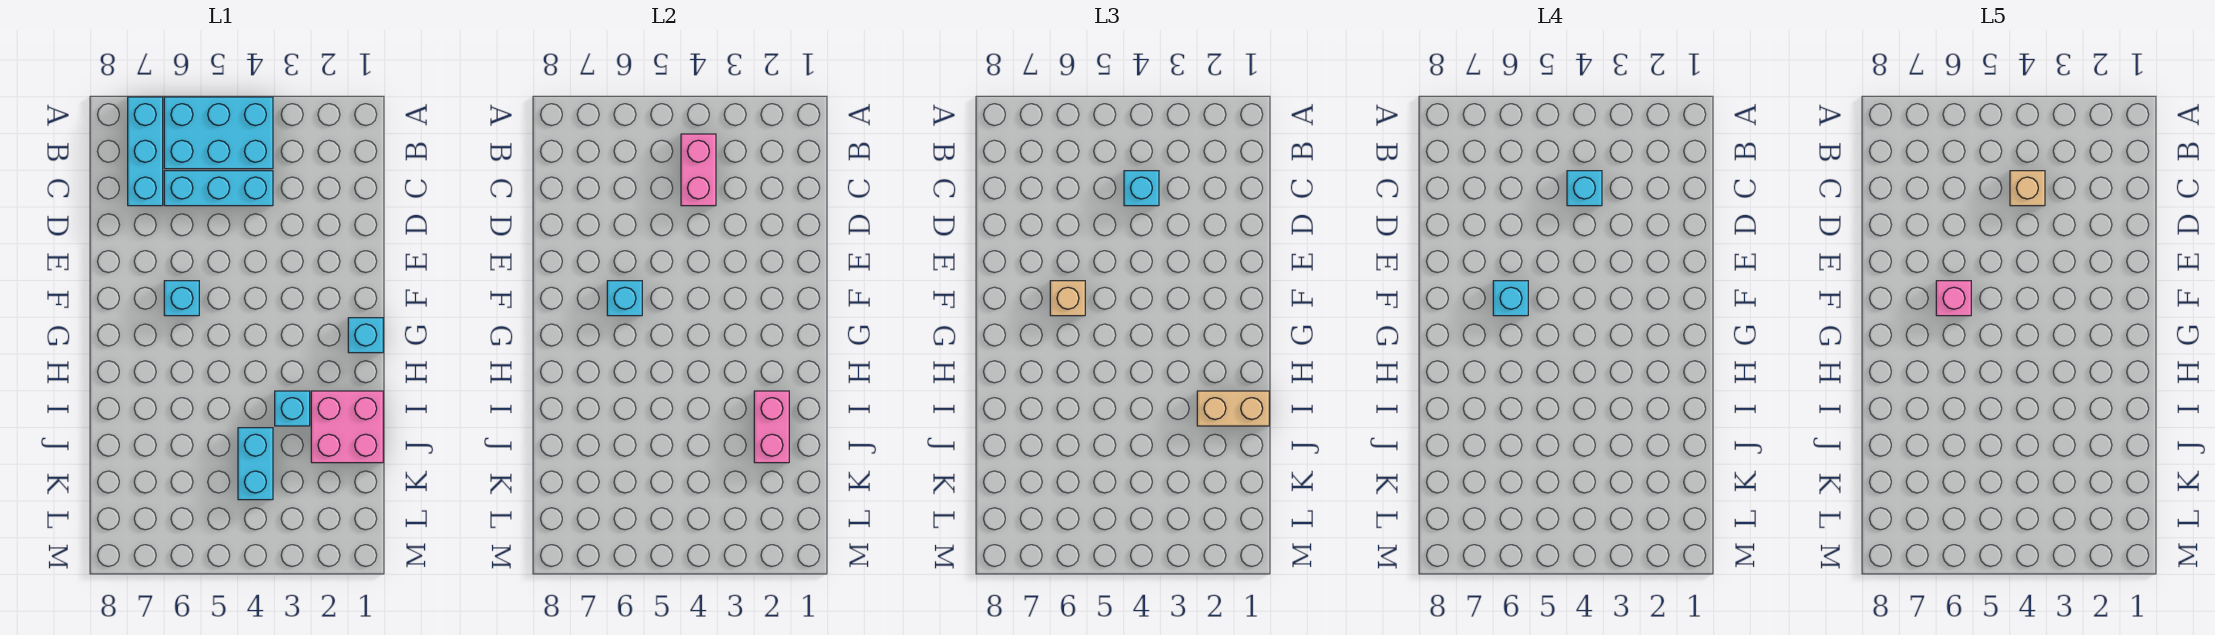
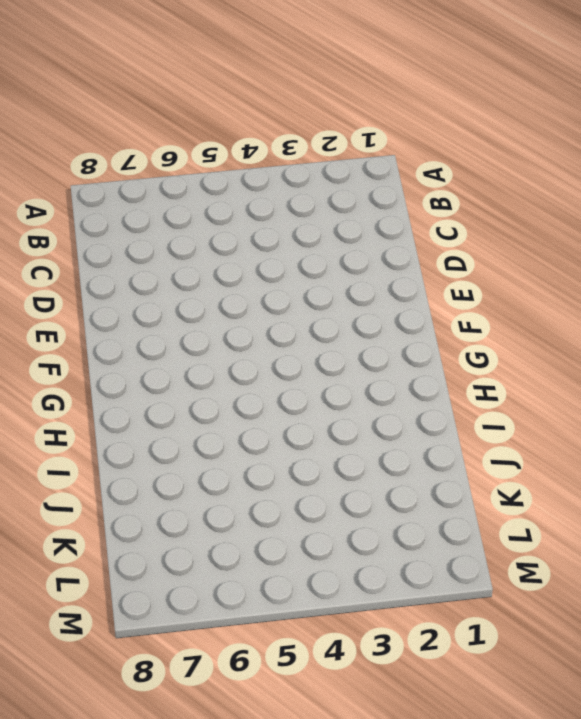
none -> cyan brick A4:B6 level 1
none -> cyan brick A7:C7 level 1
none -> cyan brick C4:C6 level 1

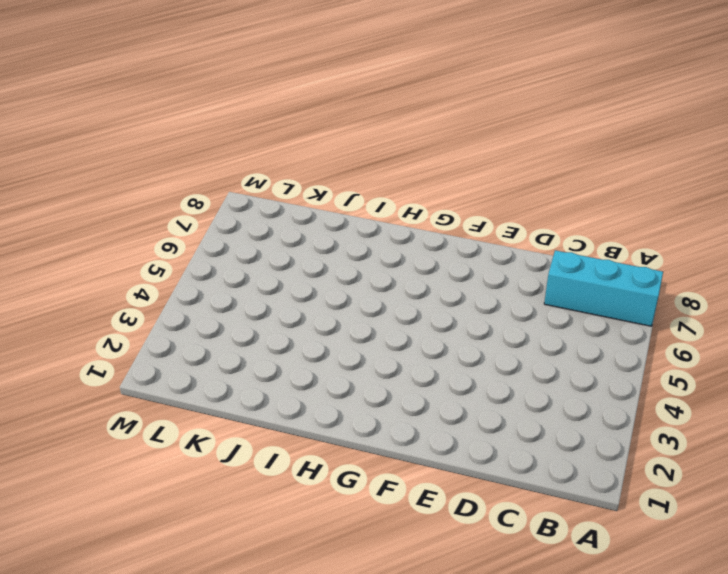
none -> cyan brick A4:B6 level 1
none -> cyan brick C4:C6 level 1
none -> cyan brick F6 level 1

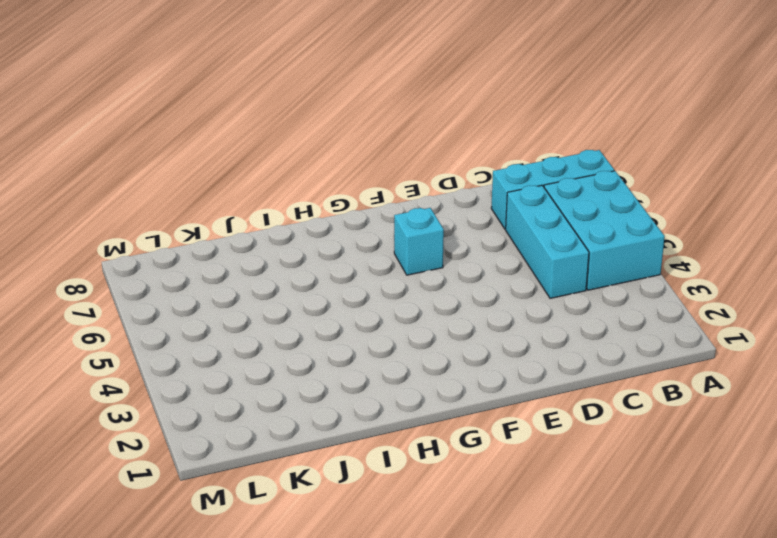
none -> cyan brick G1 level 1
none -> pink brick I1:J2 level 1
none -> cyan brick I3 level 1

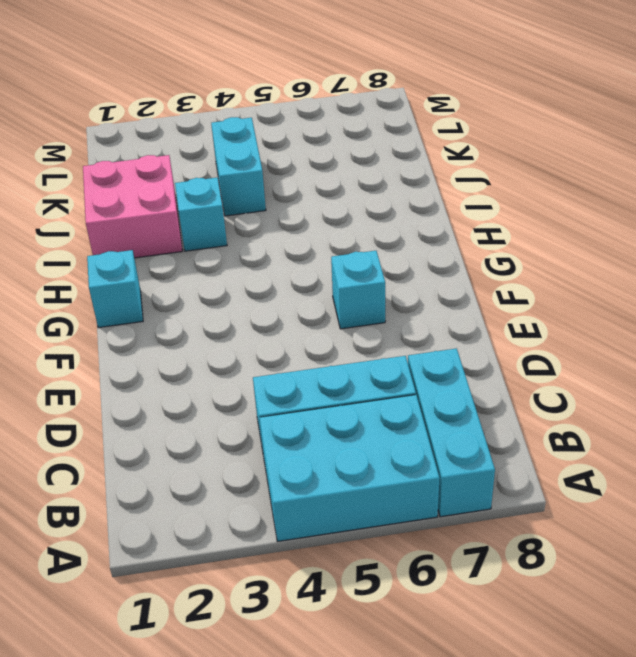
none -> pink brick B4:C4 level 2
none -> cyan brick F6 level 2
none -> pink brick I2:J2 level 2

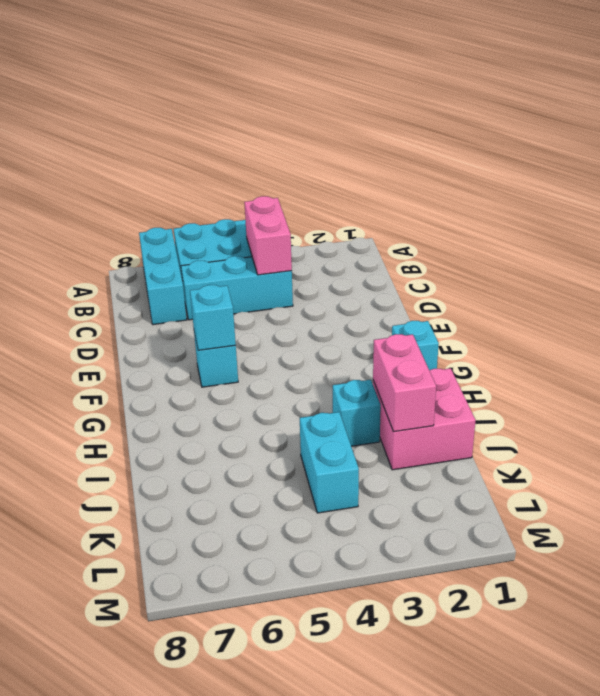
none -> cyan brick C4 level 3
none -> tan brick F6 level 3
none -> tan brick I1:I2 level 3

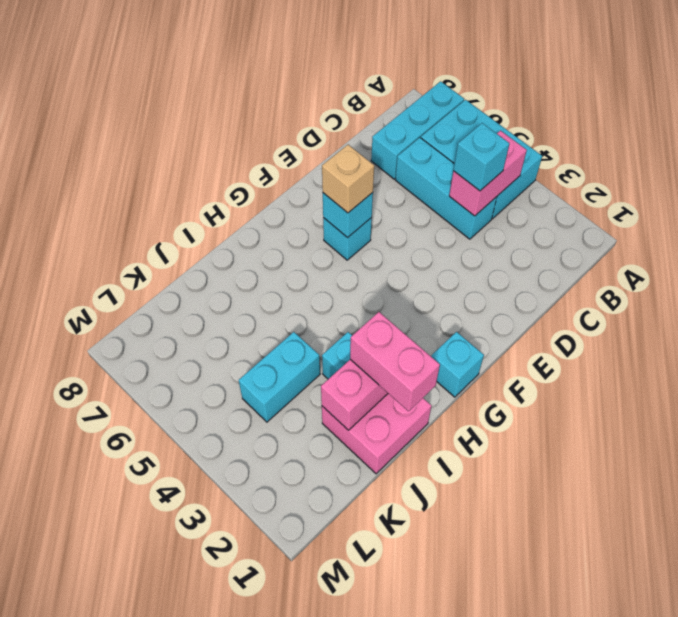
pink brick I1:I2 level 3 -> tan brick I1:I2 level 3
none -> cyan brick C4 level 4
none -> cyan brick F6 level 4
none -> tan brick C4 level 5

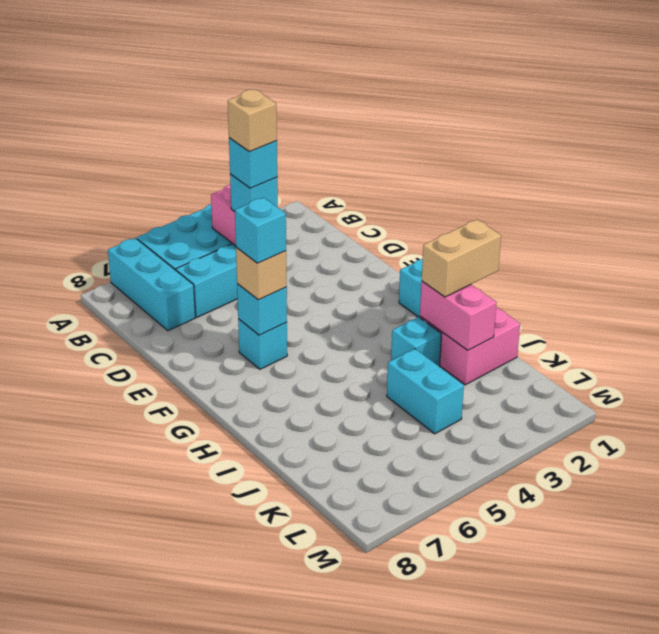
none -> pink brick F6 level 5

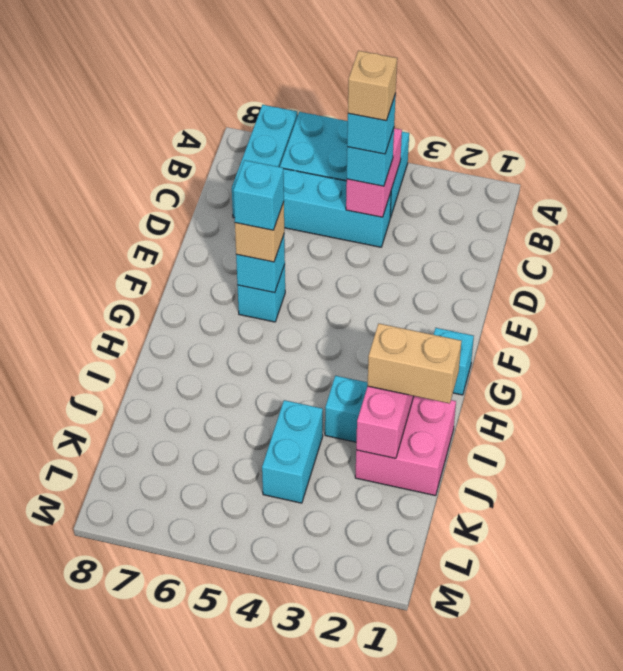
none -> pink brick F6 level 5

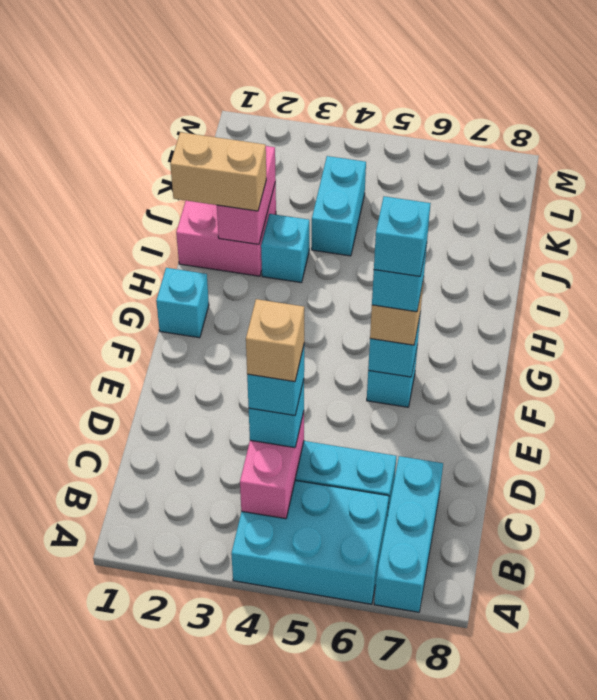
cyan brick F6 level 5 -> pink brick F6 level 5

